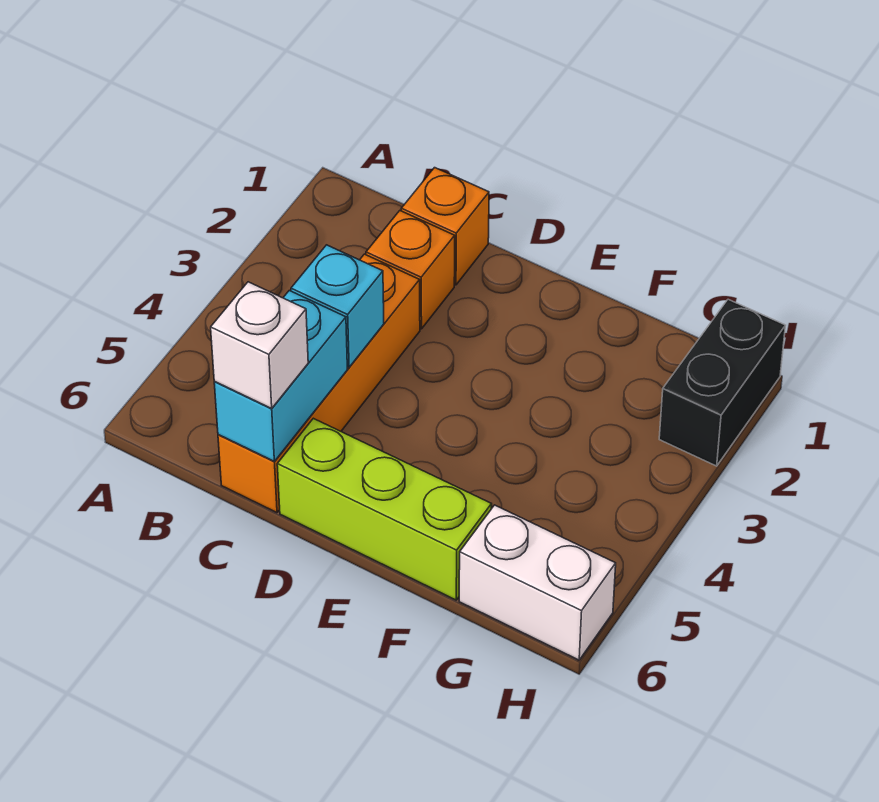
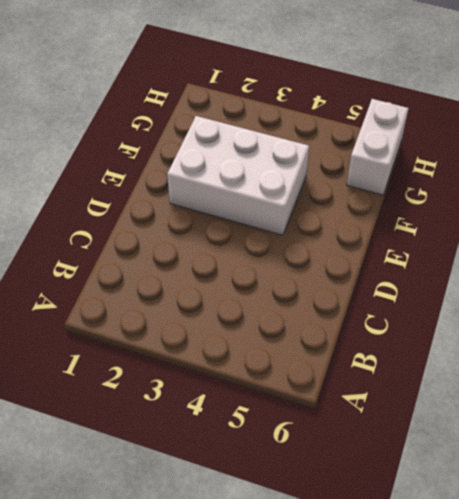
white brick E2:F4 level 1 -> none
none -> orange brick C1 level 1
none -> orange brick C2 level 1

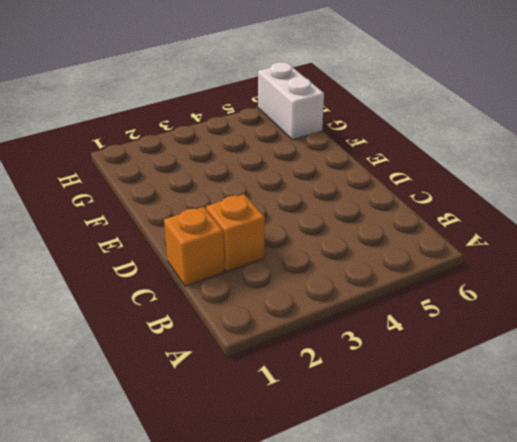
none -> orange brick C3:C6 level 1
none -> lime brick D6:F6 level 1

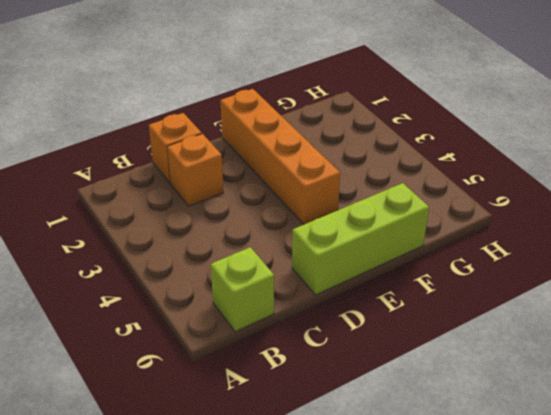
lime brick B6 level 1 -> none
orange brick E1:E4 level 1 -> orange brick C3:C6 level 1
none -> white brick G6:H6 level 1
none -> black brick H1:H2 level 1

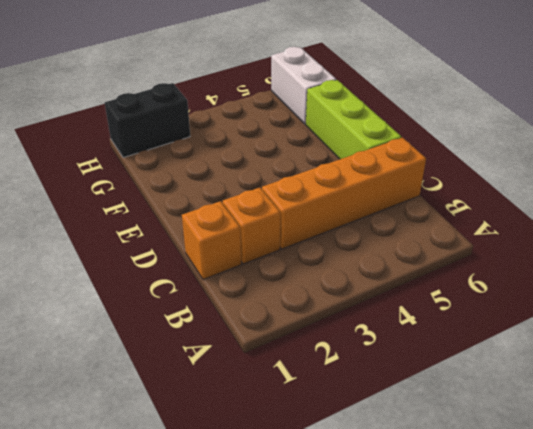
none -> cyan brick C4 level 2
none -> cyan brick C5:C6 level 2

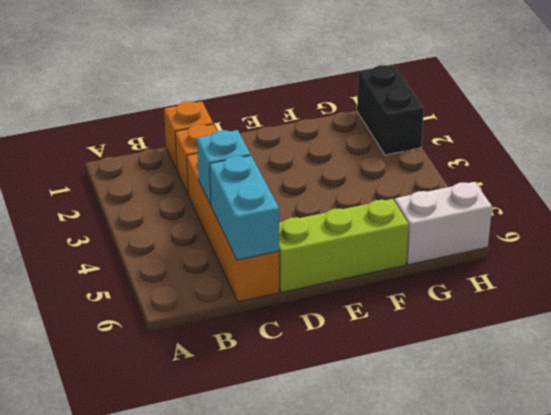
none -> white brick C6 level 3

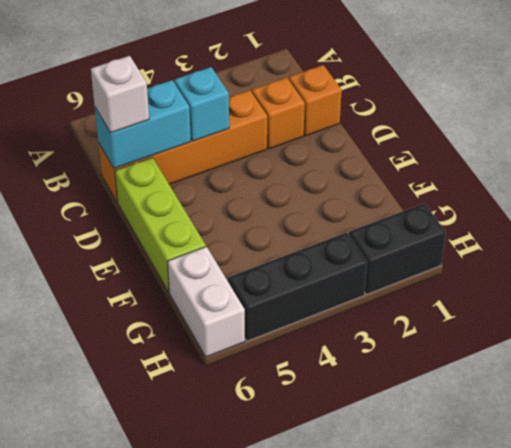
black brick H3:H5 level 1 -> none

